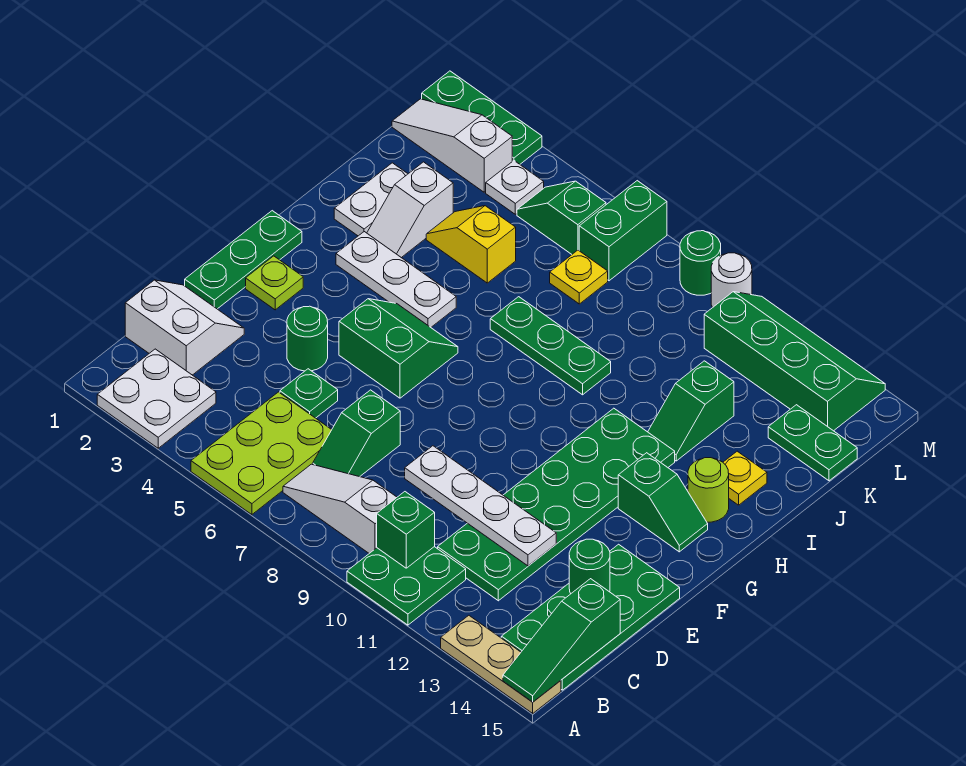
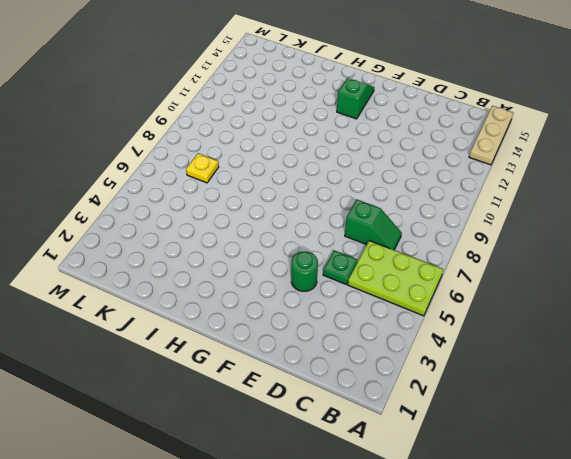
none -> white plate A2:B3 level 1
none -> green plate A10:B11 level 1
none -> white slope B7:B9 level 1 top 9
none -> green plate B14:E15 level 1

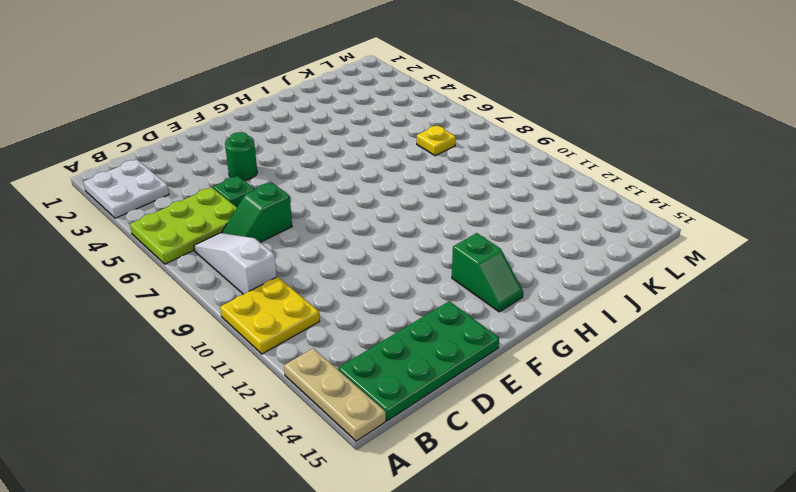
yellow plate A10:B11 level 1 -> green plate A10:B11 level 1
none -> white slope C1:D2 level 1 top C
none -> green plate C11:H12 level 1
none -> green plate E1:G1 level 1
none -> lime plate F2 level 1

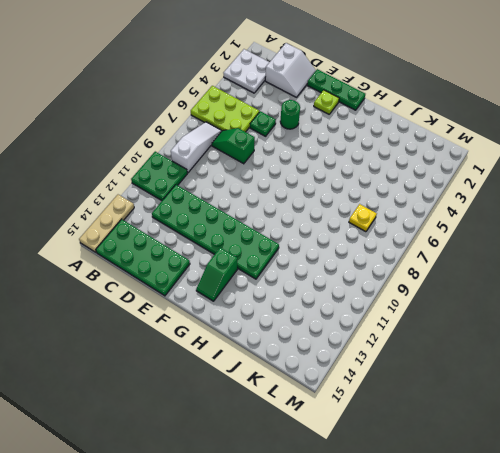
none -> green slope F5:G6 level 1 top F
none -> white plate H3:H5 level 1
none -> lime round brick H14 level 1
none -> white plate I2:J2 level 1

